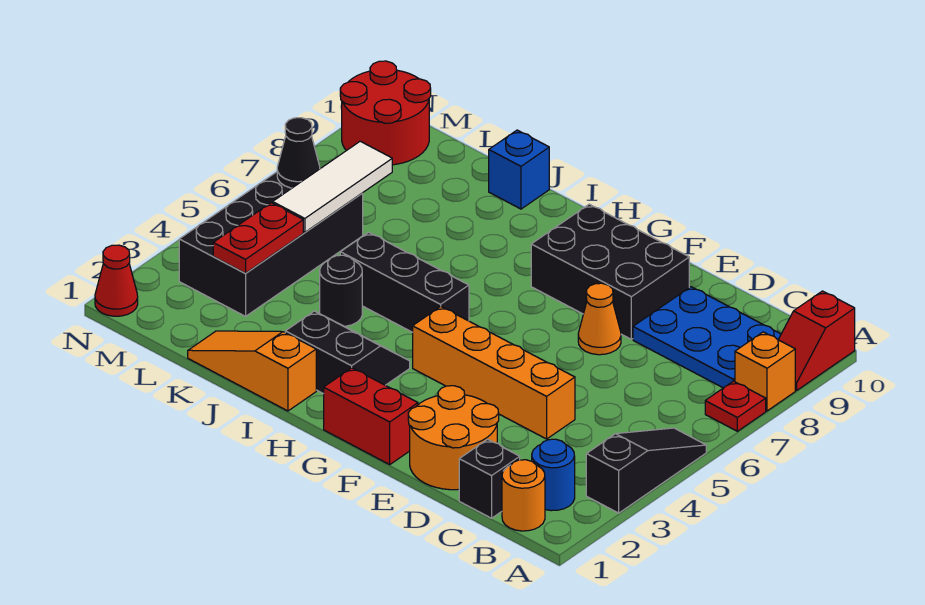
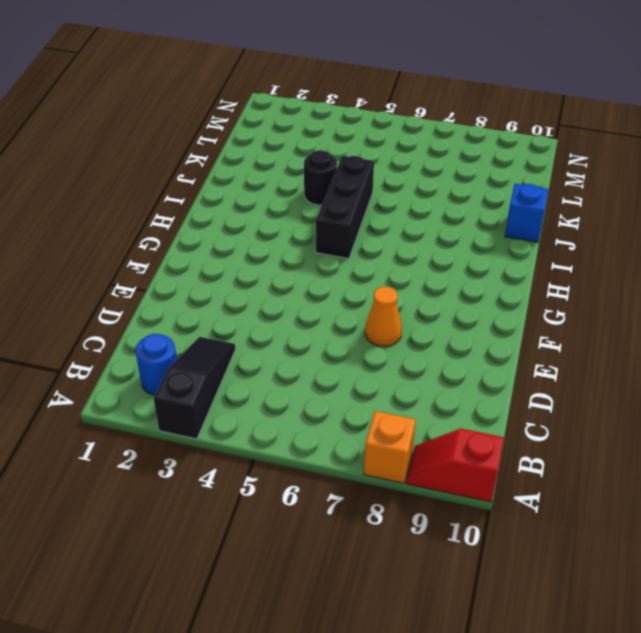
black slope A3:C3 level 1 top A -> black slope A3:A5 level 1 top 3
none -> red plate A7 level 1
none -> orange round brick B1 level 1
none -> blue plate B8:D9 level 1

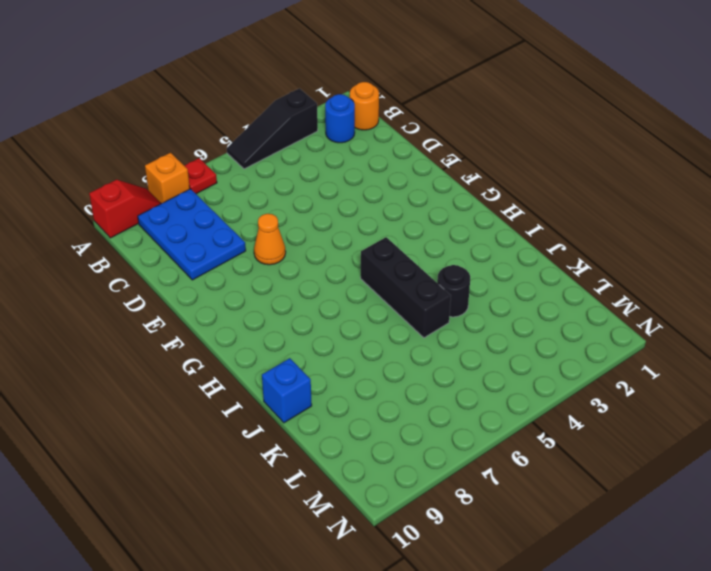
none -> black brick C1 level 1
none -> orange round brick D1:E2 level 1
none -> orange brick D4:G4 level 1

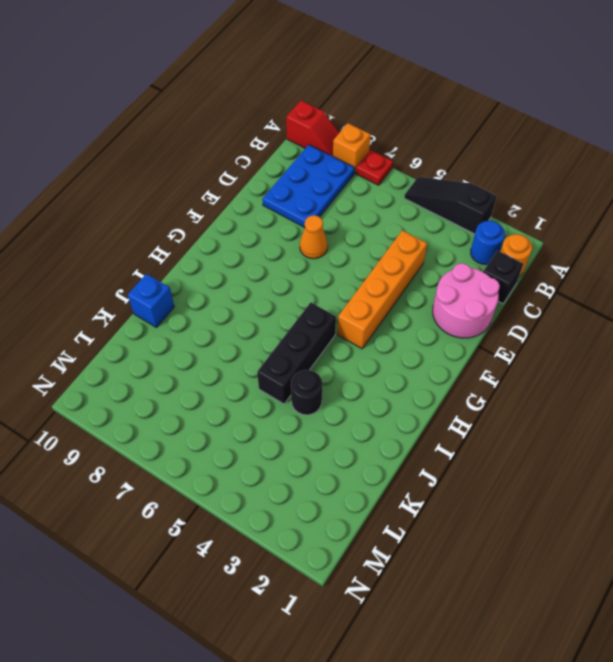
pink round brick D1:E2 level 1 -> orange round brick D1:E2 level 1
none -> black brick E8:G9 level 1
none -> red brick F1:G1 level 1
none -> black slope H2:I3 level 1 top 2

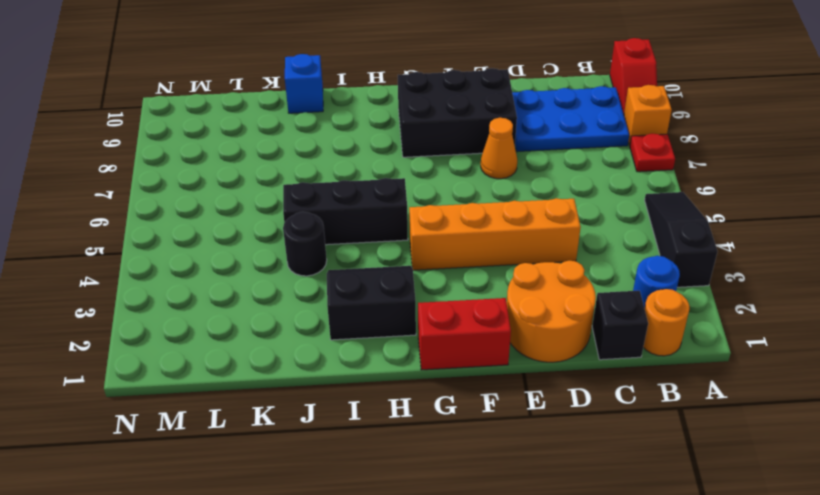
none -> orange slope I1:K1 level 1 top I
none -> black brick L3:M6 level 1
none -> red round brick M9:N10 level 1

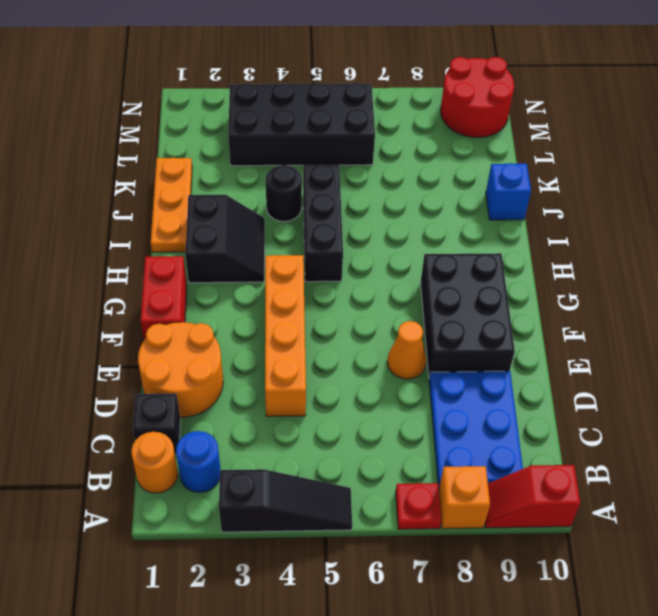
orange plate I1:K1 level 1 -> orange slope I1:K1 level 1 top I
none -> red cone N1 level 1
none -> red plate L3:L4 level 2
none -> white tile L5:L7 level 2

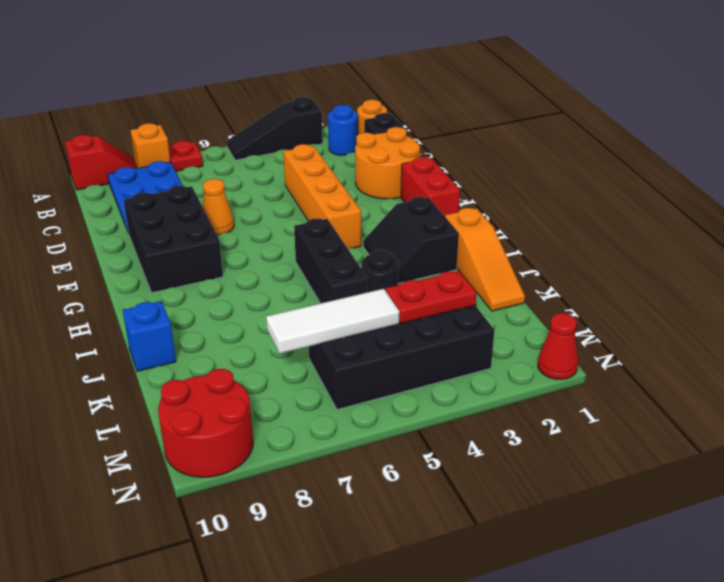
none -> black cone M6 level 2

